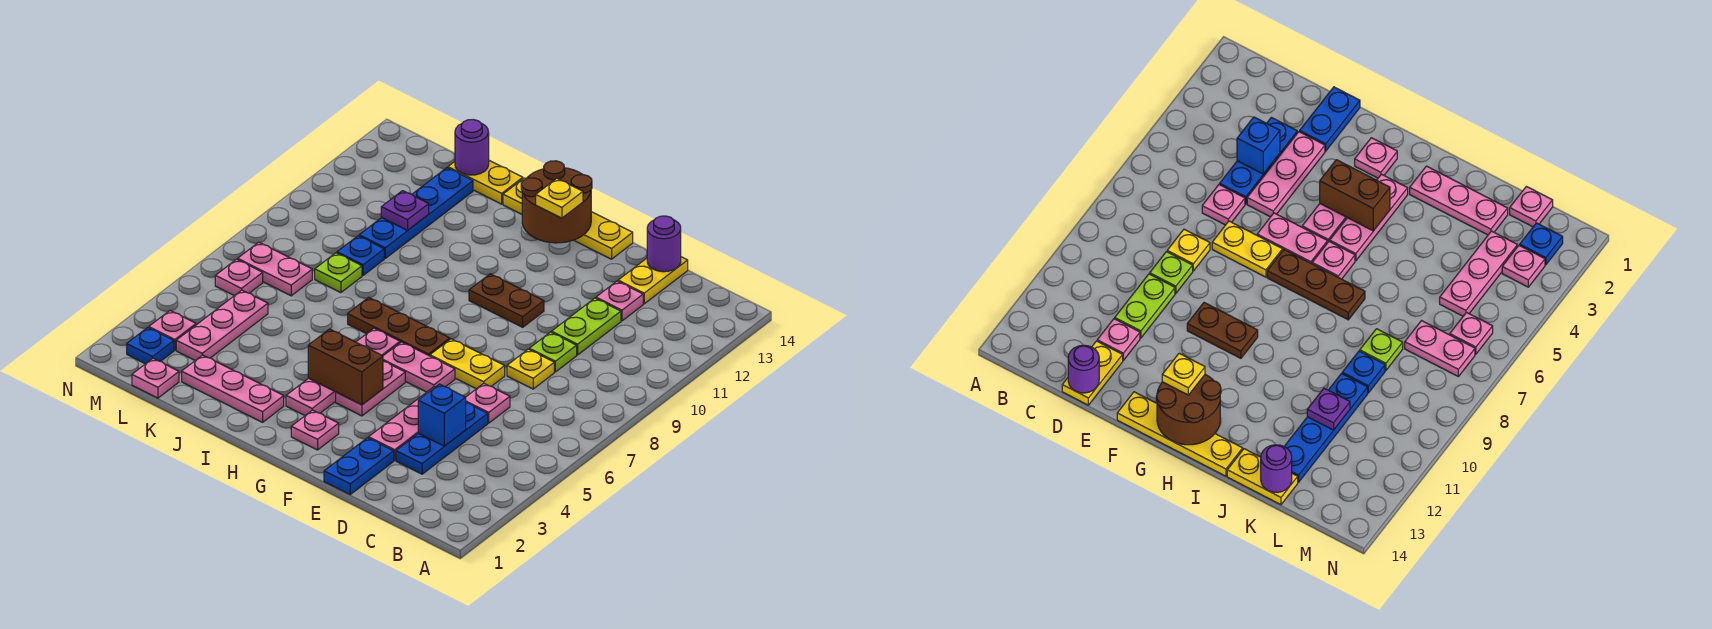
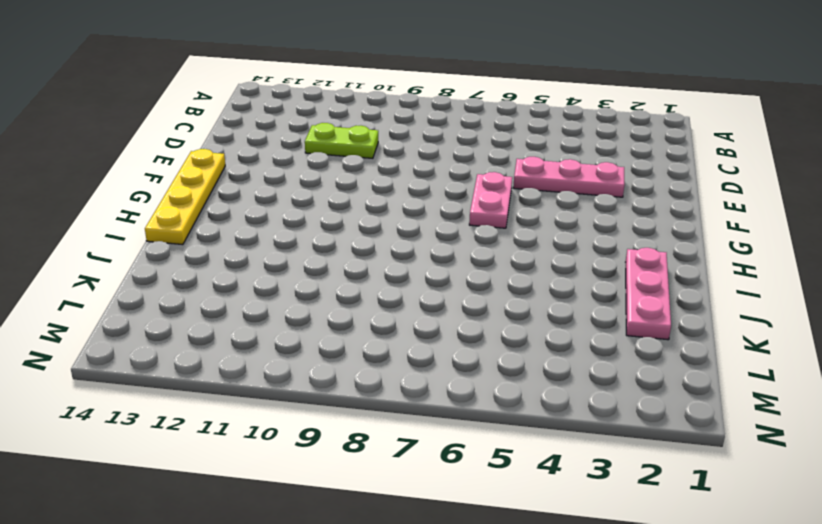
none -> blue plate D3:D5 level 1
none -> pink plate D6 level 1
none -> yellow plate D8 level 1
none -> lime plate D9 level 1

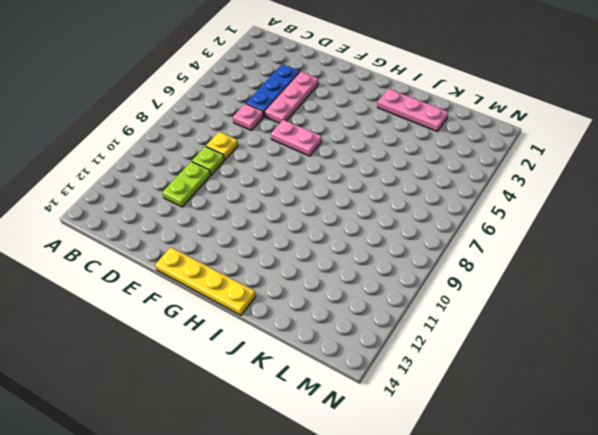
none -> pink plate D12 level 1
none -> yellow plate D13:D14 level 1
none -> blue plate E1:E2 level 1
none -> yellow plate E7:F7 level 1

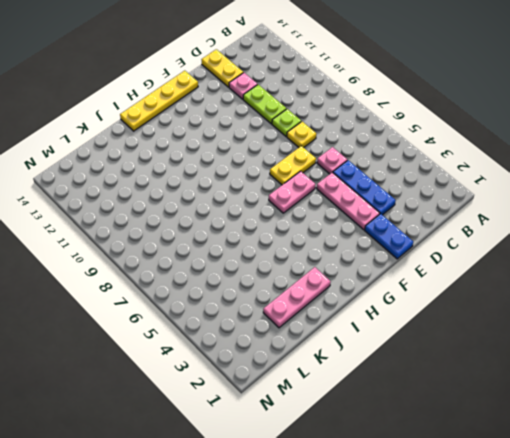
none -> brown plate F10:G10 level 1
none -> pink plate G2 level 1
none -> pink plate G4:G5 level 1
none -> brown plate G7:I7 level 1

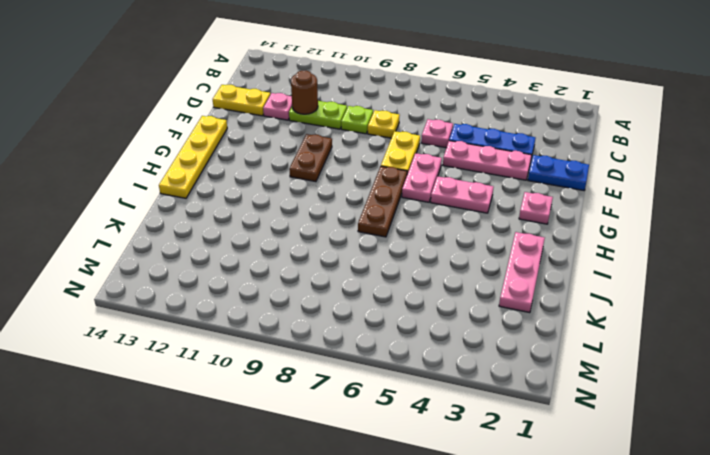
brown round brick D11 level 2 -> none
none -> pink plate H3:H5 level 1
none -> pink plate H6 level 1
none -> yellow plate J14:K14 level 1
none -> lime plate K8 level 1

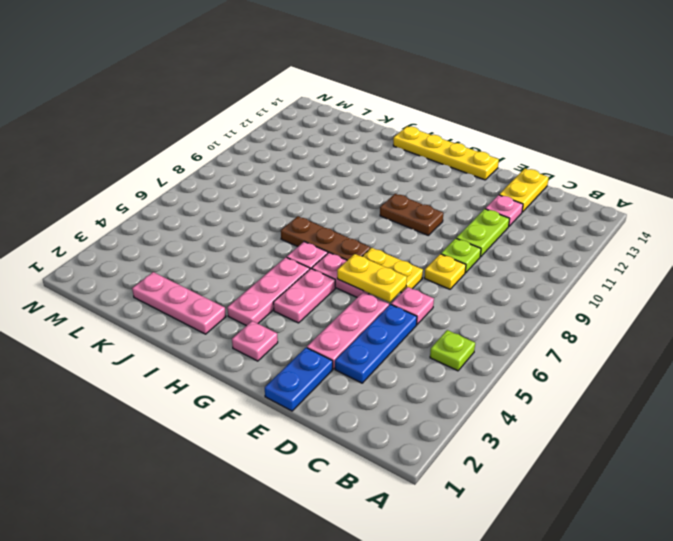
lime plate B5 level 1 -> lime plate K8 level 1
yellow plate E6:F6 level 2 -> yellow plate J14:K14 level 1
none -> blue plate K9 level 1
none -> blue plate K10:K13 level 1
none -> pink plate L1 level 1
none -> pink plate L3:L5 level 1

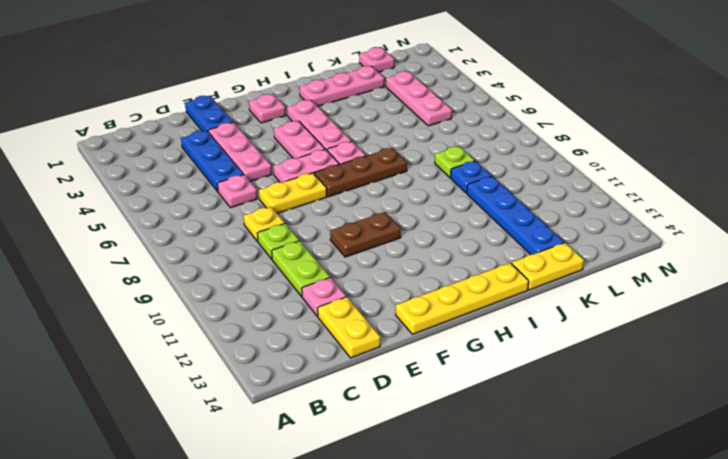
none -> pink plate L7:M7 level 1
none -> blue plate M2 level 1
none -> pink plate M3 level 1
none -> pink plate M6 level 1

